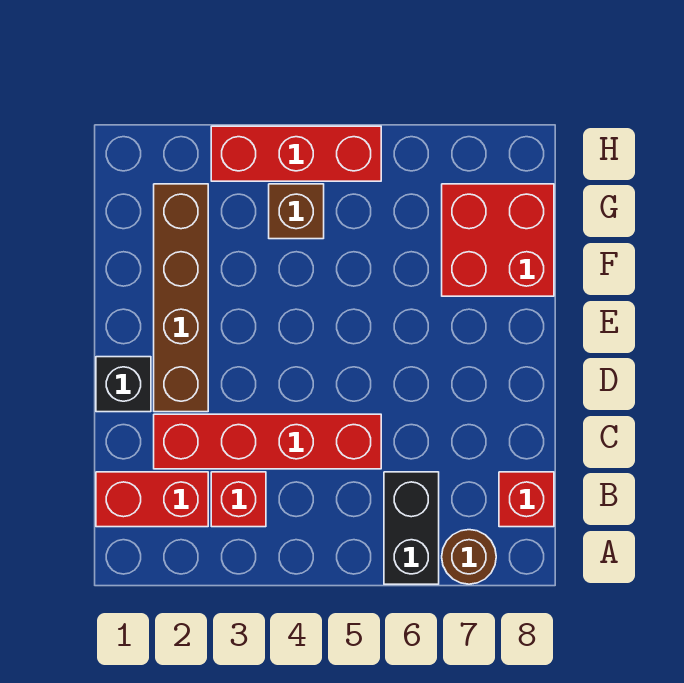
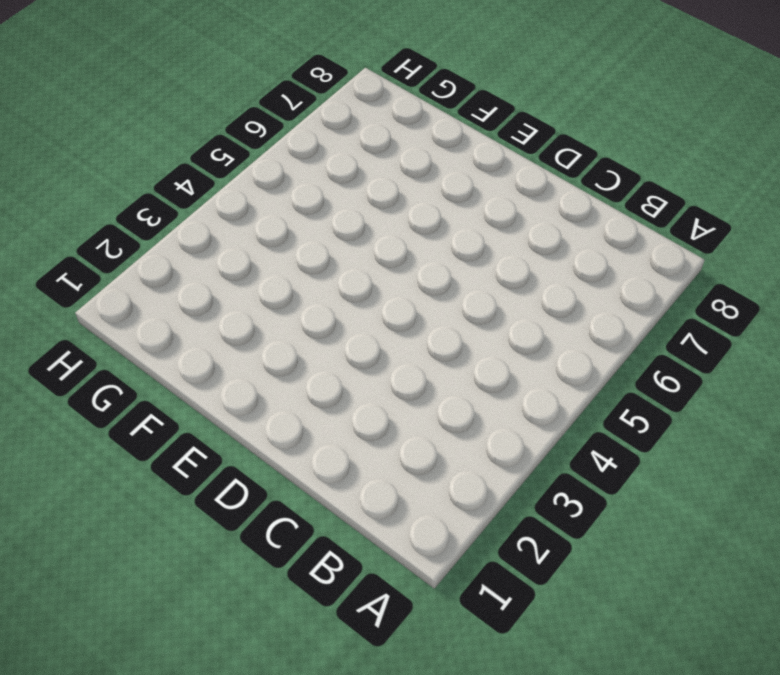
none -> black brick A6:B6 level 1
none -> brown round brick A7 level 1

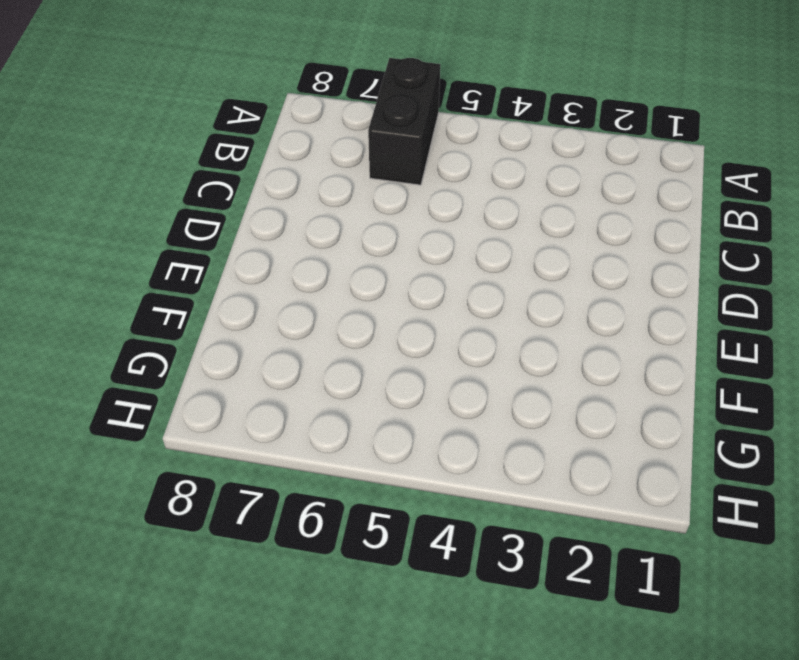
none -> brown round brick A7 level 1
none -> red brick B1:B2 level 1

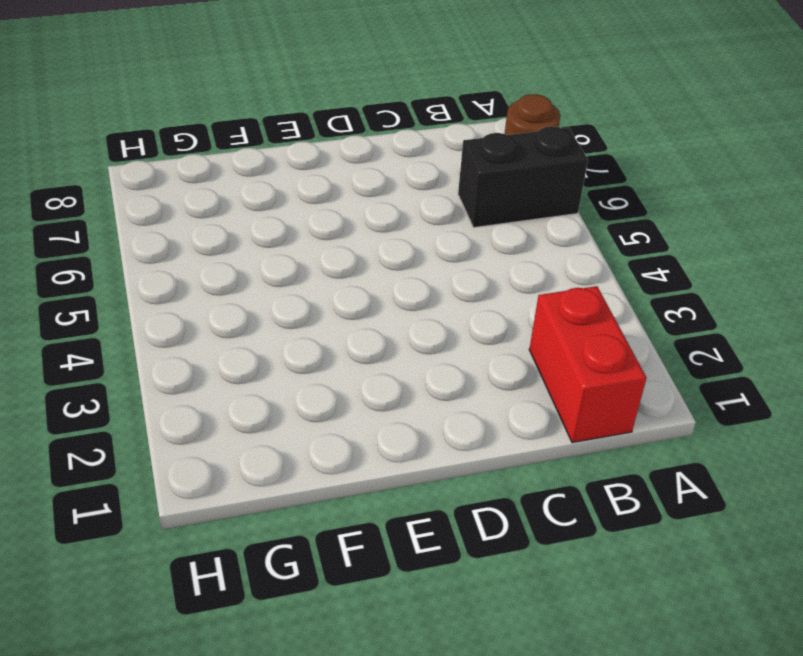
none -> red brick B3 level 1
none -> red brick B8 level 1

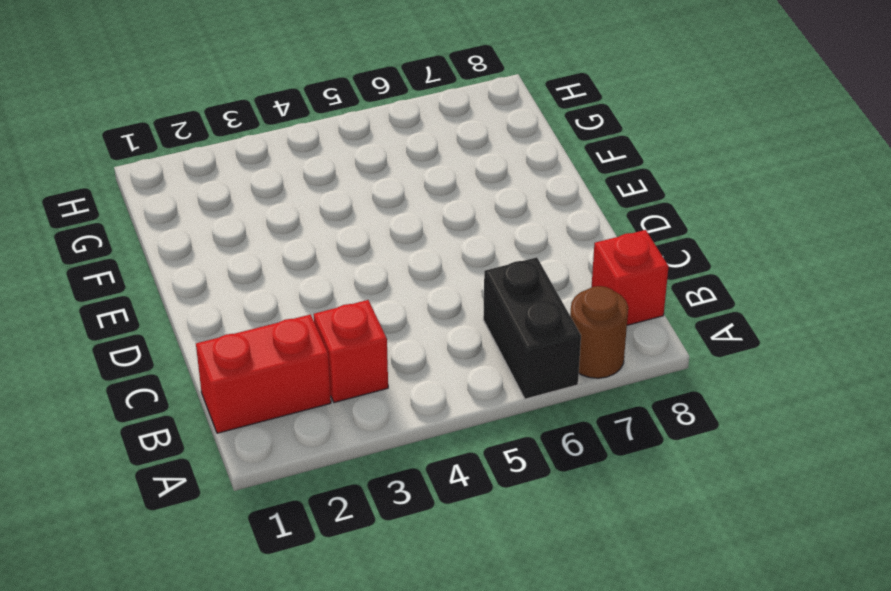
none -> red brick C2:C5 level 1
none -> black brick D1 level 1

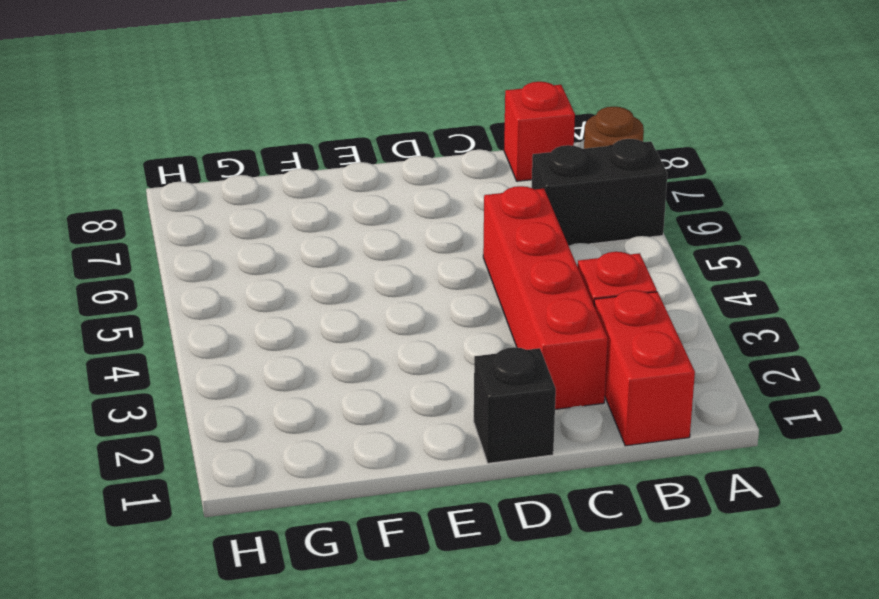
none -> brown brick D2:G2 level 1
none -> red brick F7:G8 level 1

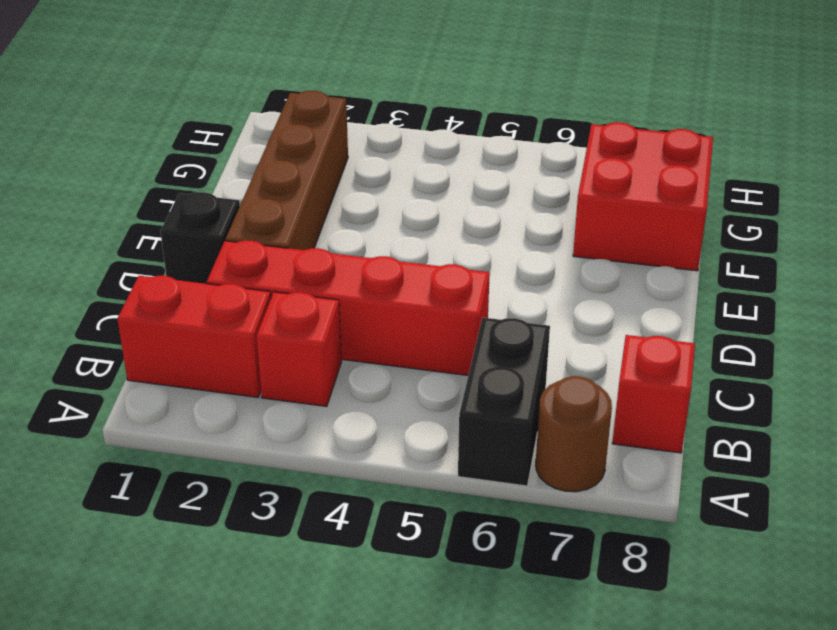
none -> brown brick G4 level 1
none -> red brick H3:H5 level 1

